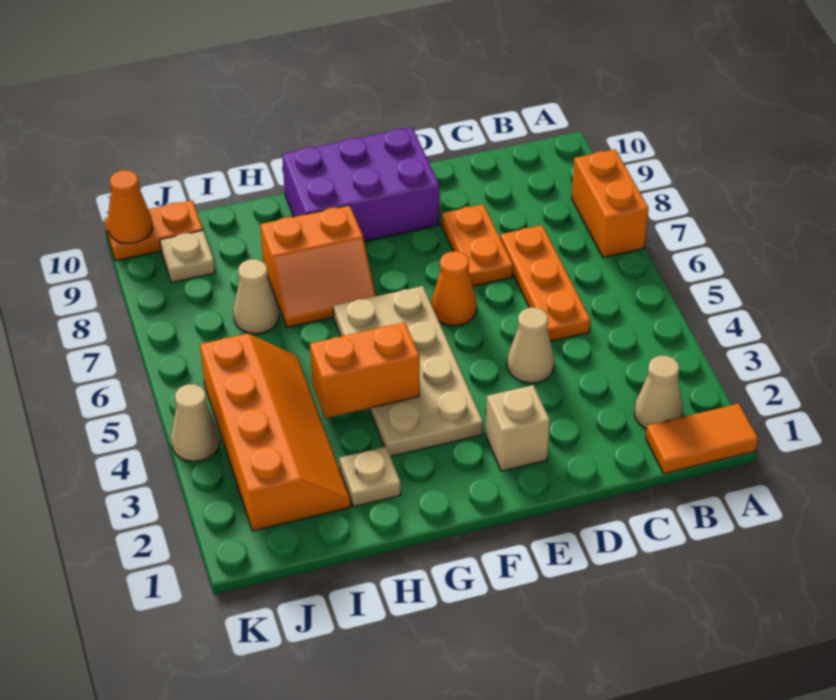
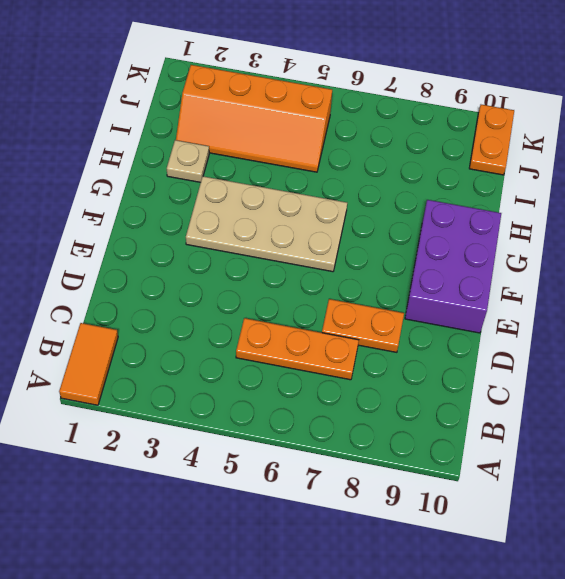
none -> orange brick A7:A8 level 1
none -> tan cone B2 level 1
none -> tan cone D4 level 1

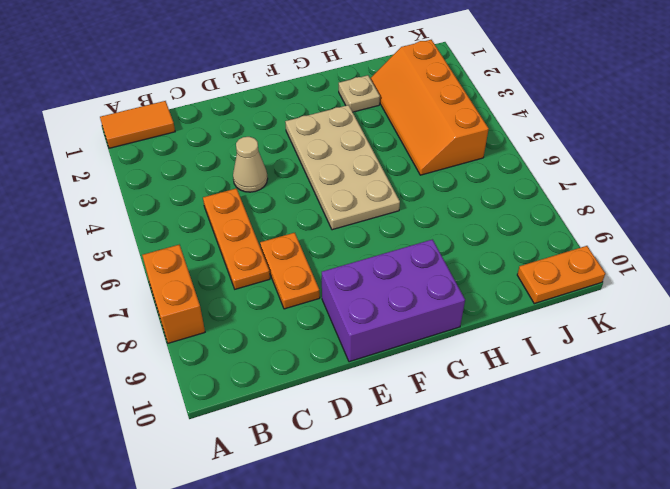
none -> tan cone B2 level 1
none -> tan brick E2 level 1
none -> orange cone E6 level 1

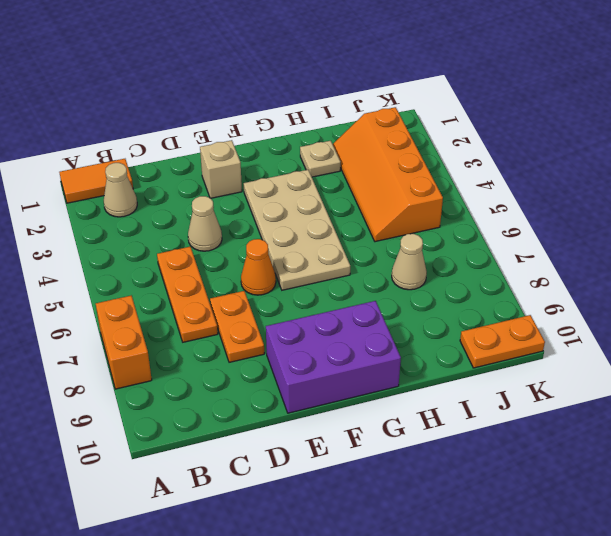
none -> orange slope G7:H8 level 1 top 8
none -> tan plate J9 level 1
none -> tan cone K4 level 1

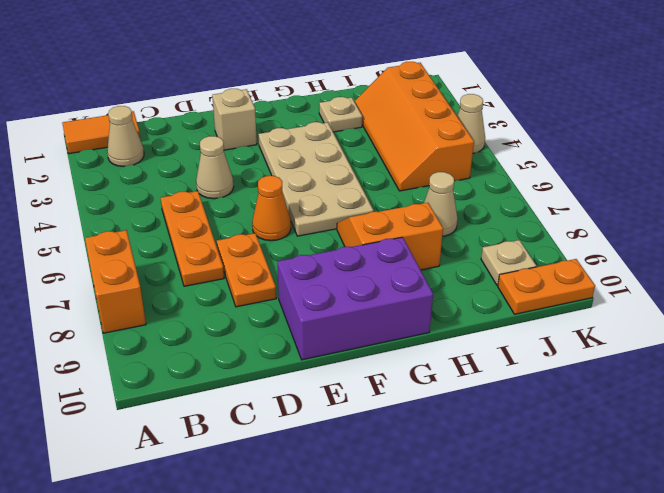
none -> orange brick G4:H4 level 2
none -> orange cone K10 level 2

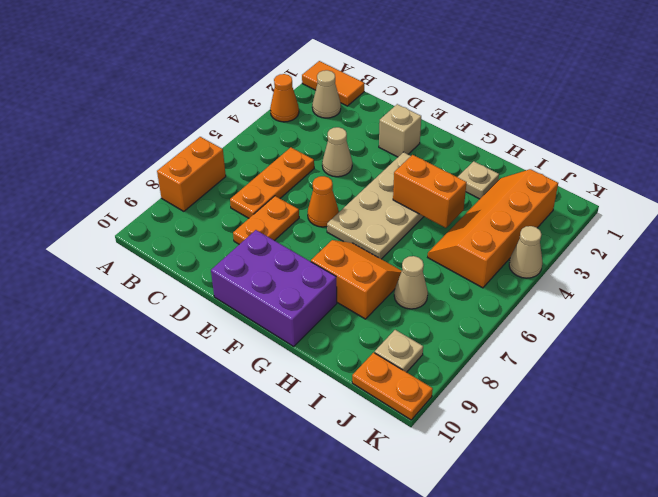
orange cone A3 level 1 -> orange cone K10 level 2

